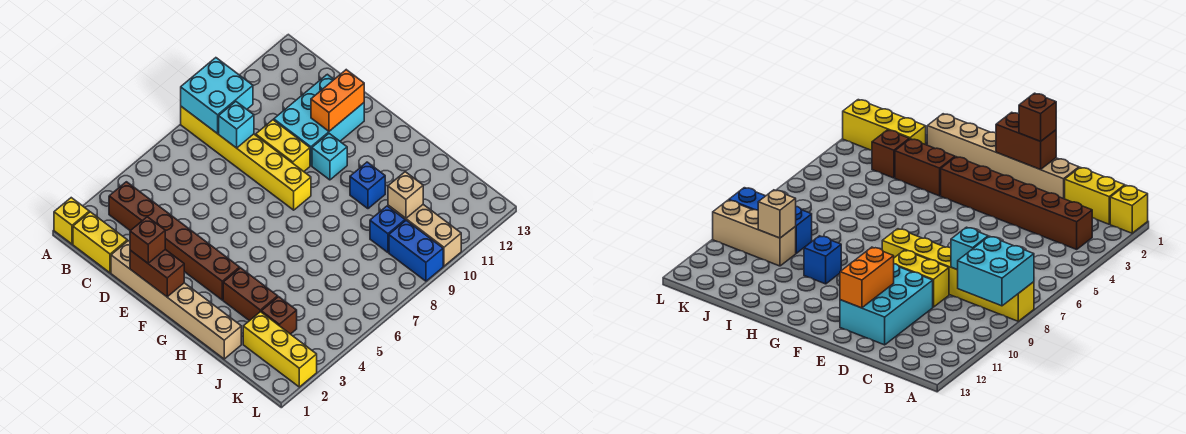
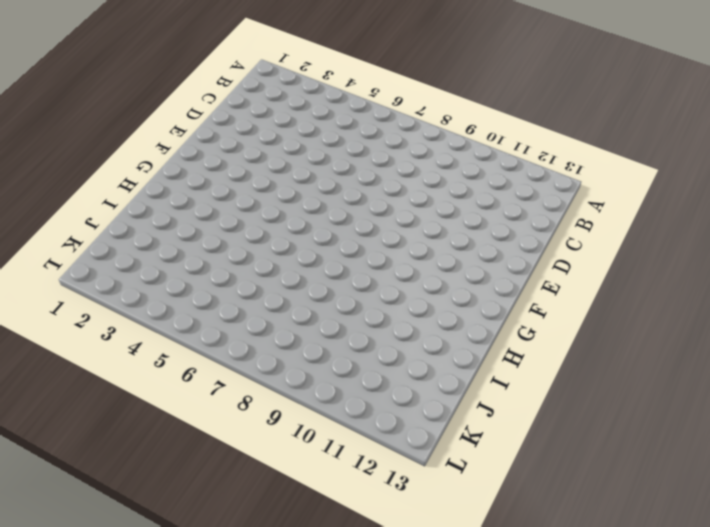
none -> yellow brick A1 level 1
none -> yellow brick A8:F8 level 1
none -> yellow brick B1:C1 level 1

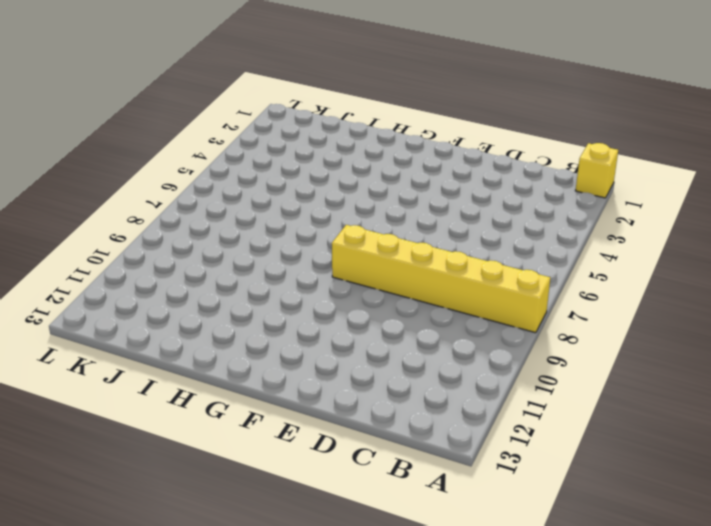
none -> yellow brick B1:C1 level 1
none -> brown brick B3:G3 level 1
none -> tan brick D1:I1 level 1

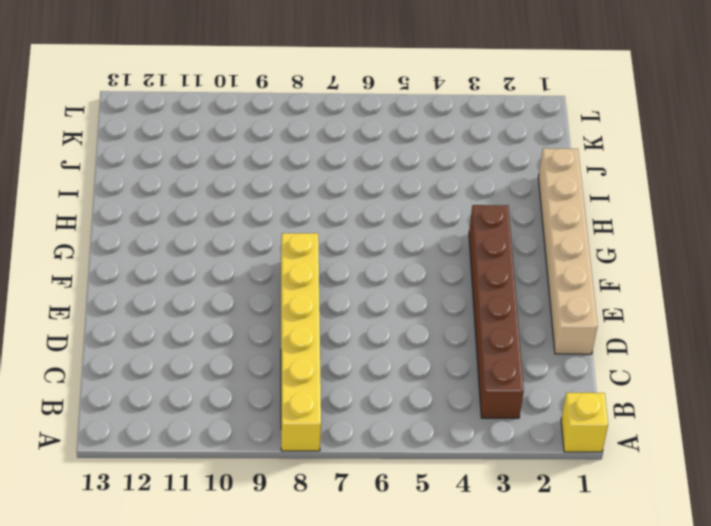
none -> yellow brick B1:C1 level 1
none -> yellow brick D9:E9 level 1
none -> cyan brick D10:E12 level 1

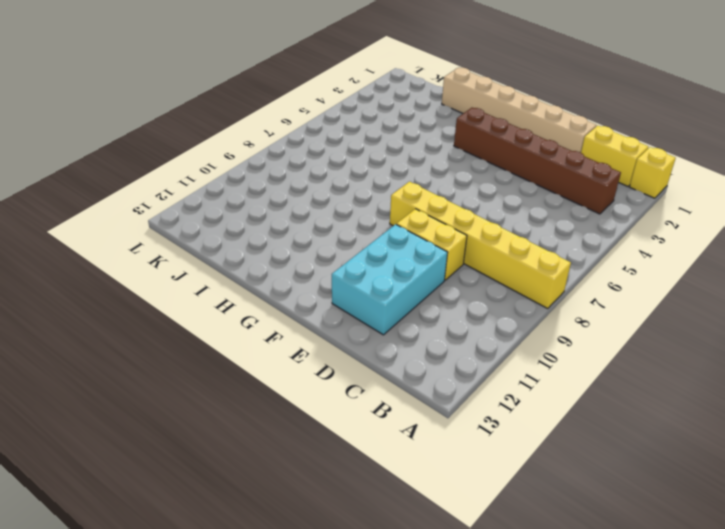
none -> cyan brick F10 level 1
none -> brown brick H3:I3 level 1
none -> blue brick H10 level 1

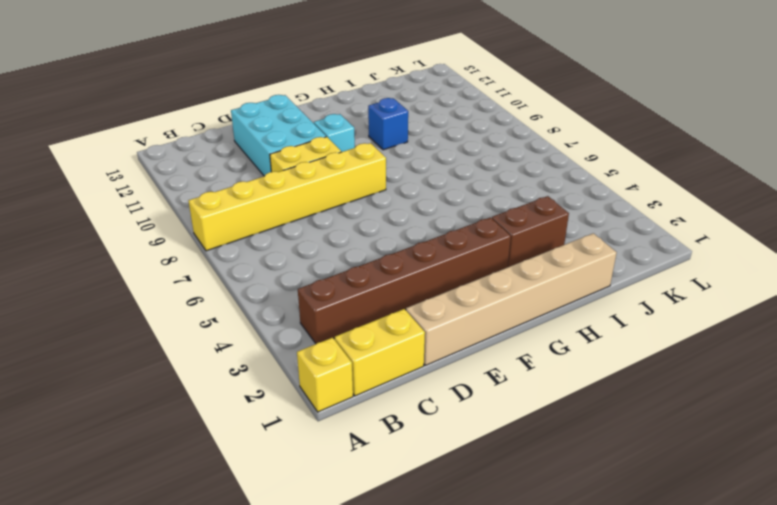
none -> yellow brick J2:L2 level 1
none -> brown brick J3 level 1
none -> blue brick J9 level 1

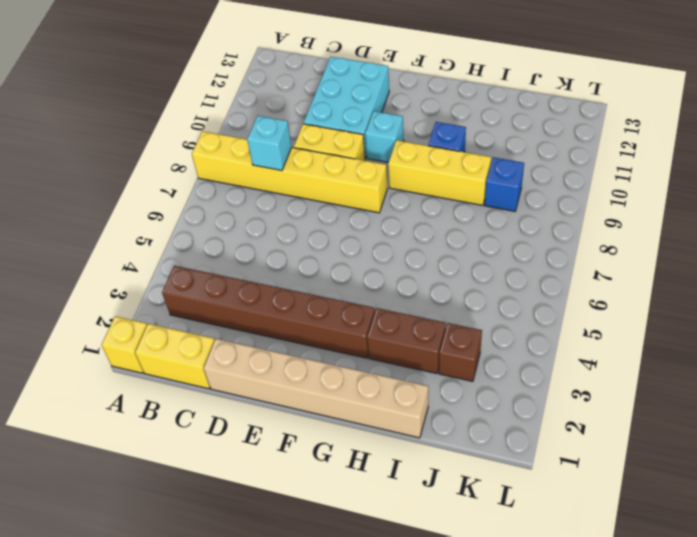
yellow brick G9:I9 level 1 -> yellow brick J2:L2 level 1
none -> tan brick J10:L10 level 1
none -> blue brick K9:L9 level 1
none -> cyan brick A8:B9 level 2

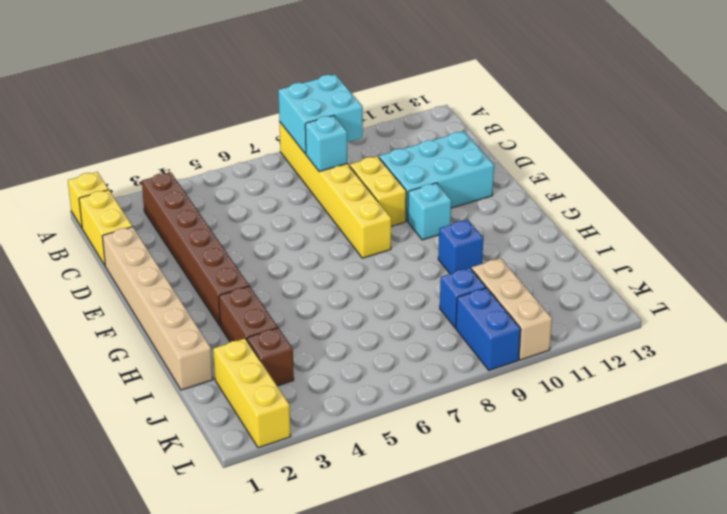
none -> brown brick E1:F1 level 2
none -> orange brick E11:E12 level 2
none -> tan brick J10 level 2

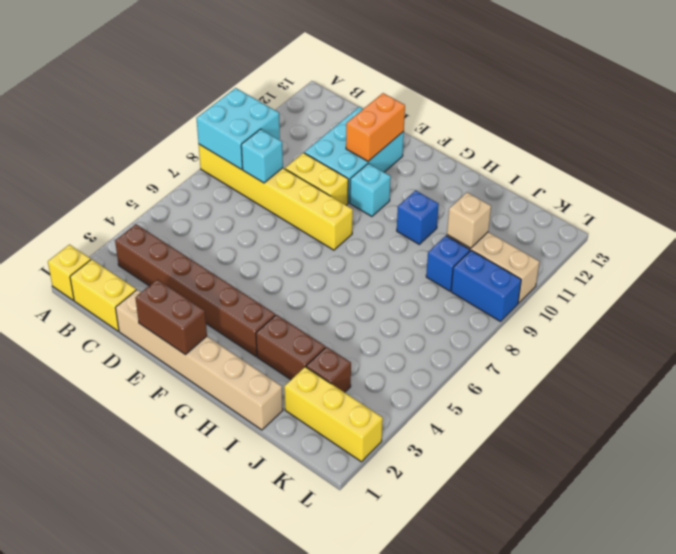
none -> brown brick E1 level 3

